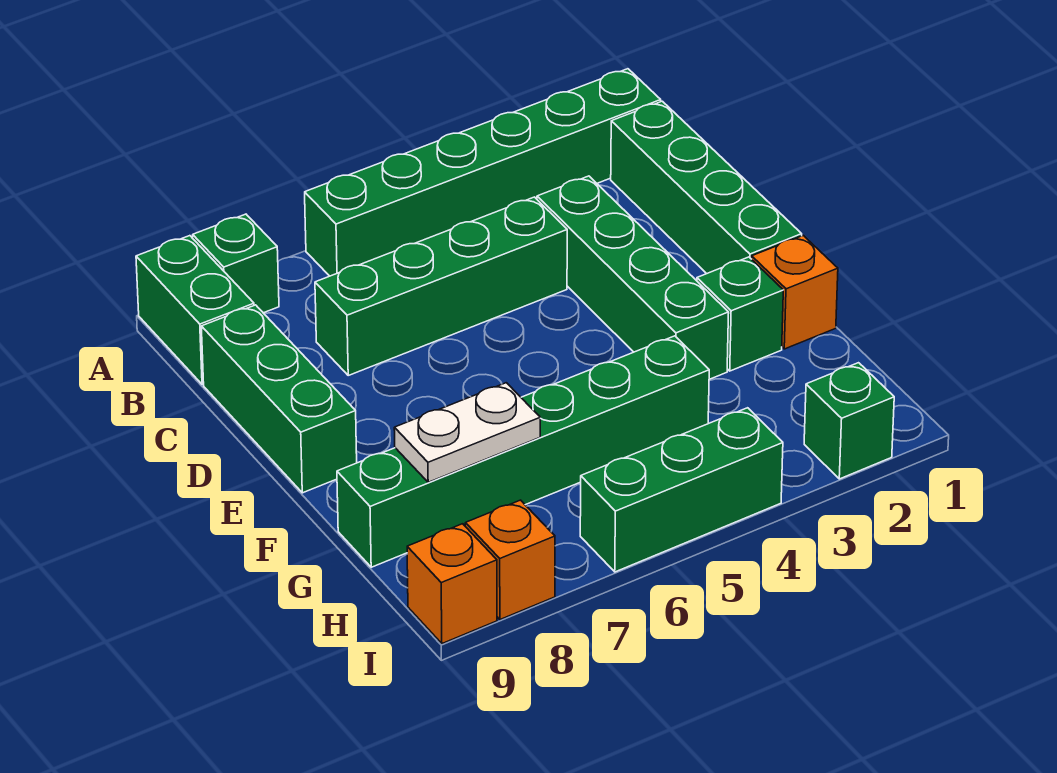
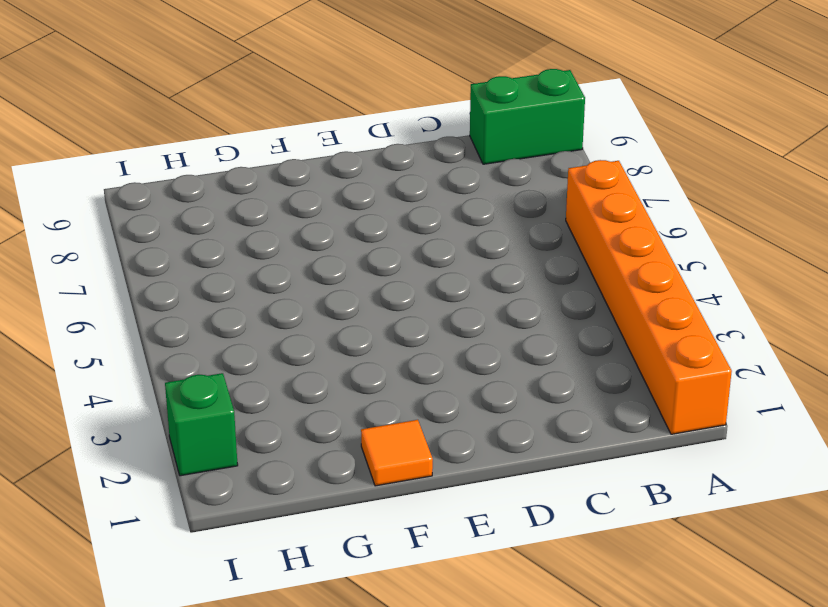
orange brick A1:A6 level 1 -> green brick A1:A6 level 1
orange tile F1 level 1 -> orange brick F1 level 1
none -> green brick A8 level 1
none -> green brick B1:E1 level 1
none -> green brick C3:F3 level 1

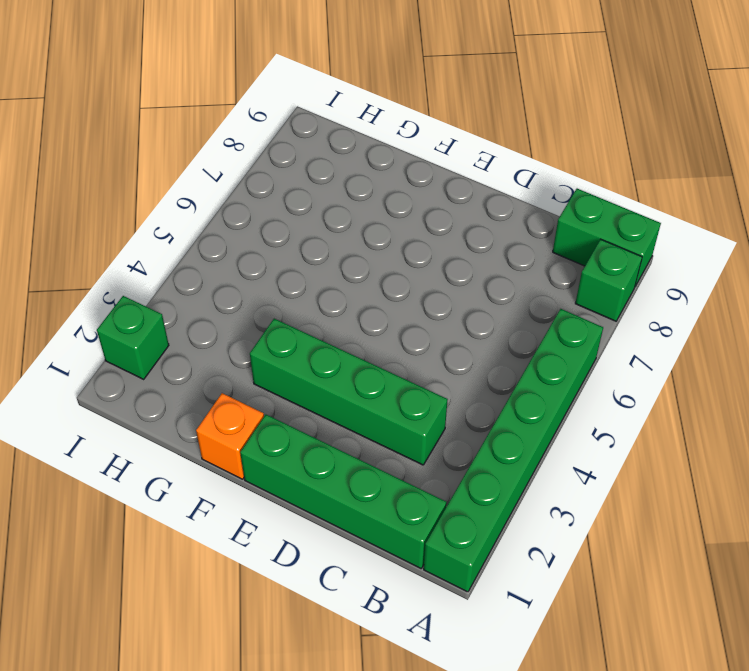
none -> green brick C4:C7 level 1
none -> green brick C9:E9 level 1
none -> green brick F2 level 1

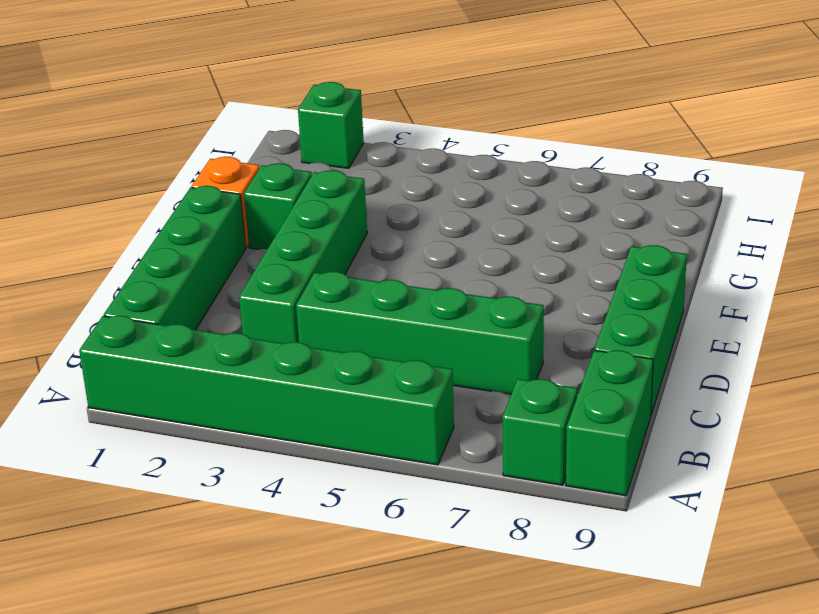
none -> green brick G4:G9 level 1
none -> green brick I4:I6 level 1
none -> orange brick I8 level 1

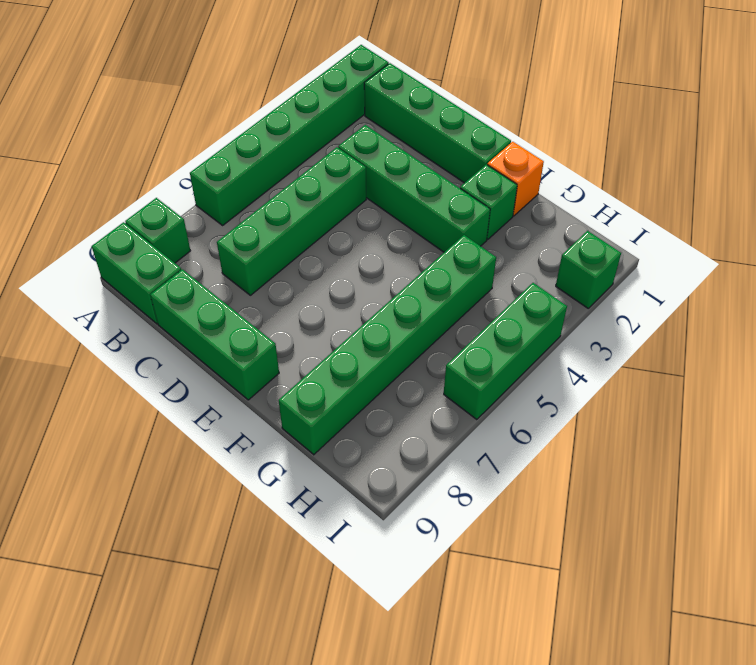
none -> orange brick I8 level 1
none -> orange brick I9 level 1
none -> white plate G7:G8 level 2

